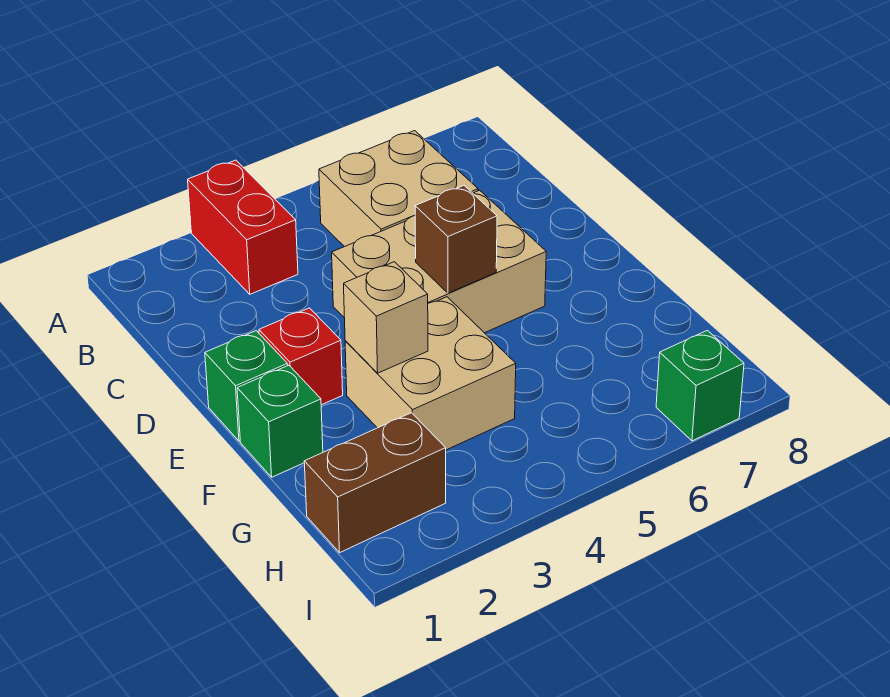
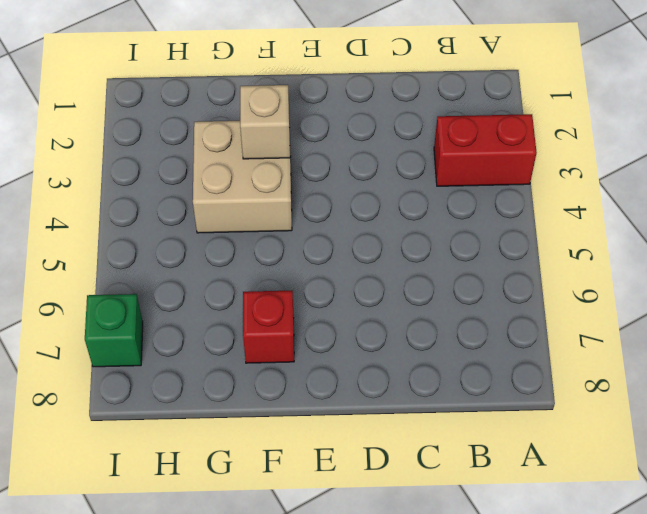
red brick F7 level 1 -> red brick E2 level 1
none -> tan brick B5:C6 level 1
none -> tan brick D4:E6 level 1

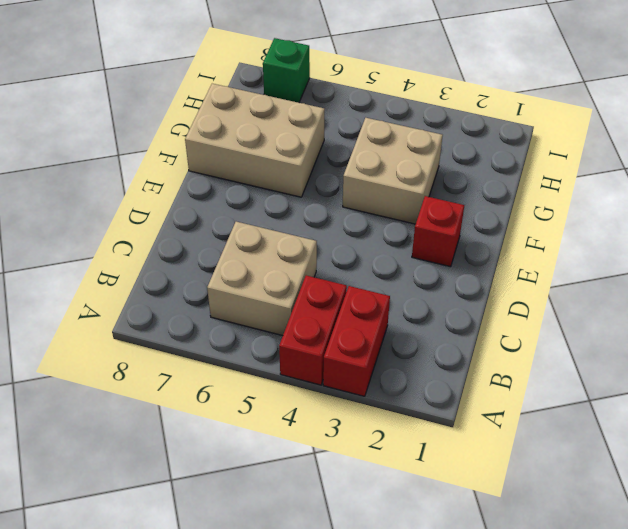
red brick A4:B4 level 1 -> none
tan brick F6:G8 level 1 -> tan brick D4:E6 level 1
none -> green brick E1 level 1
none -> green brick F1 level 1

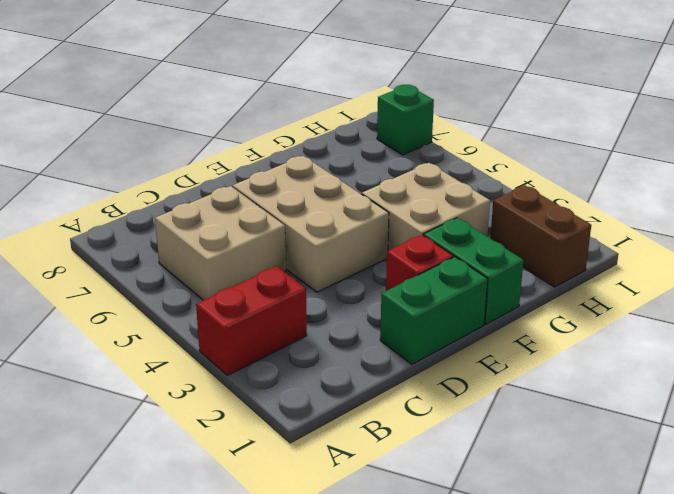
green brick D1:E1 level 1 -> green brick E1 level 1
green brick F1:F2 level 1 -> green brick F1 level 1
none -> brown brick E5 level 2
none -> tan brick F3 level 2

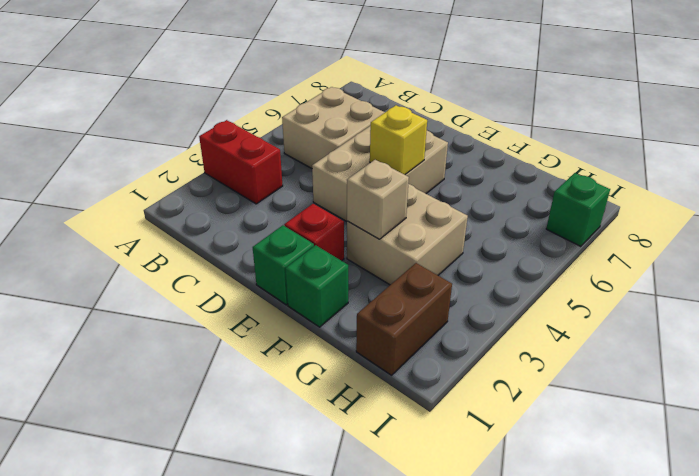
yellow brick E5 level 2 -> brown brick E5 level 2

